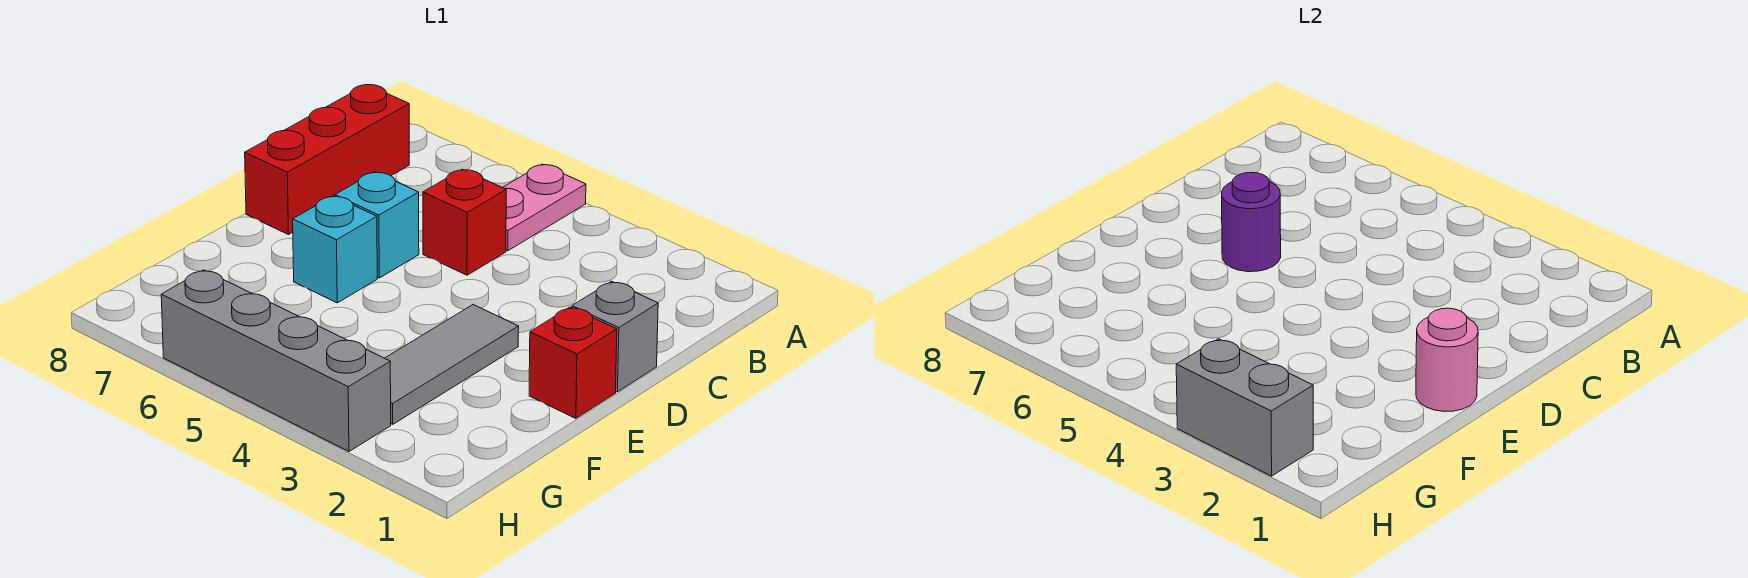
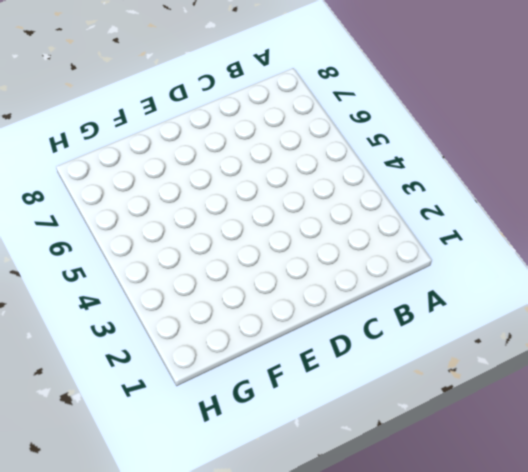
none -> pink plate A5:B5 level 1
none -> red brick B8:D8 level 1
none -> red brick C5 level 1

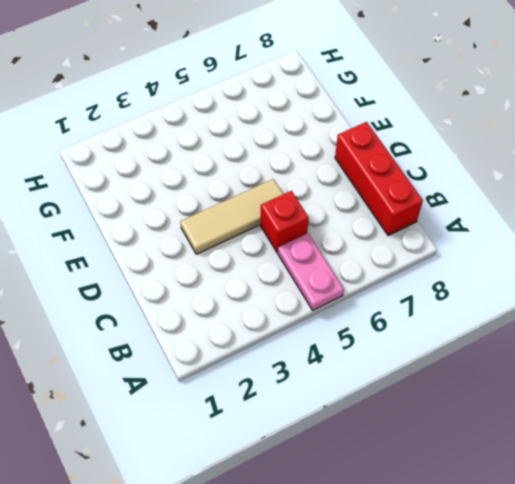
tan tile D3:D5 level 1 -> none
none -> grey brick D1 level 1
none -> cyan brick D6 level 1
none -> red brick E1 level 1

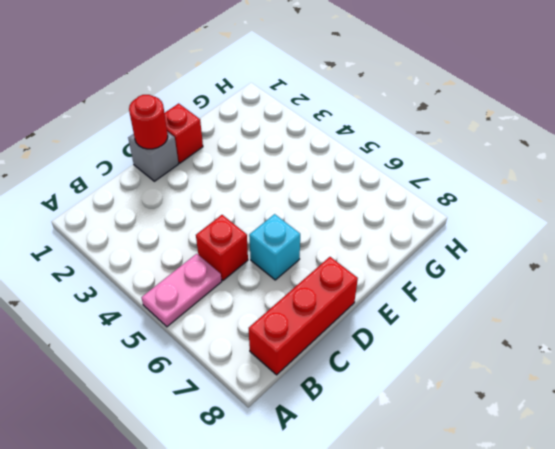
red round brick D1 level 2 -> none
none -> grey tile E3:G3 level 1
none -> cyan brick E6 level 1
none -> grey brick H3:H6 level 1

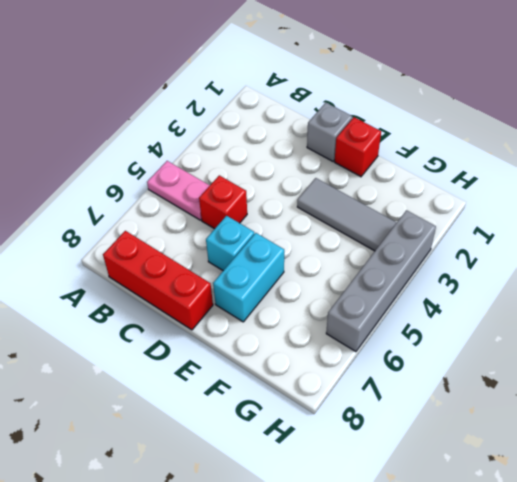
cyan brick E6:E7 level 1 -> cyan brick E6 level 1
none -> purple round brick D6 level 2
none -> pink round brick E1 level 2
none -> grey brick H2:H3 level 2

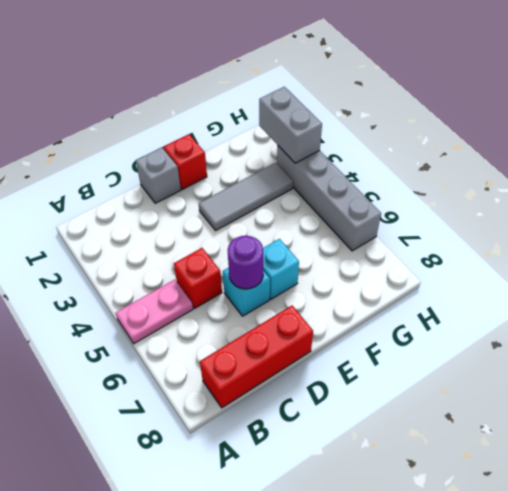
none -> pink round brick E1 level 2

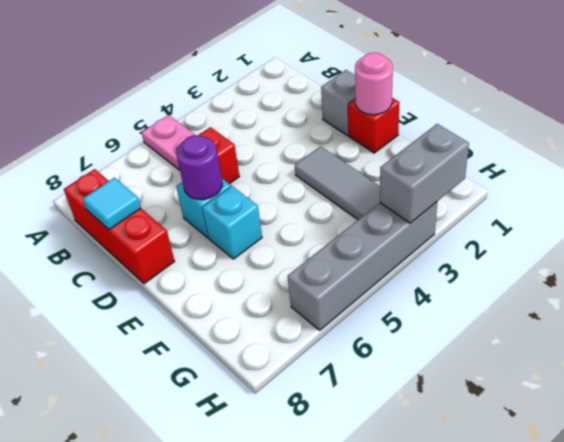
cyan tile C8 level 2 -> none

